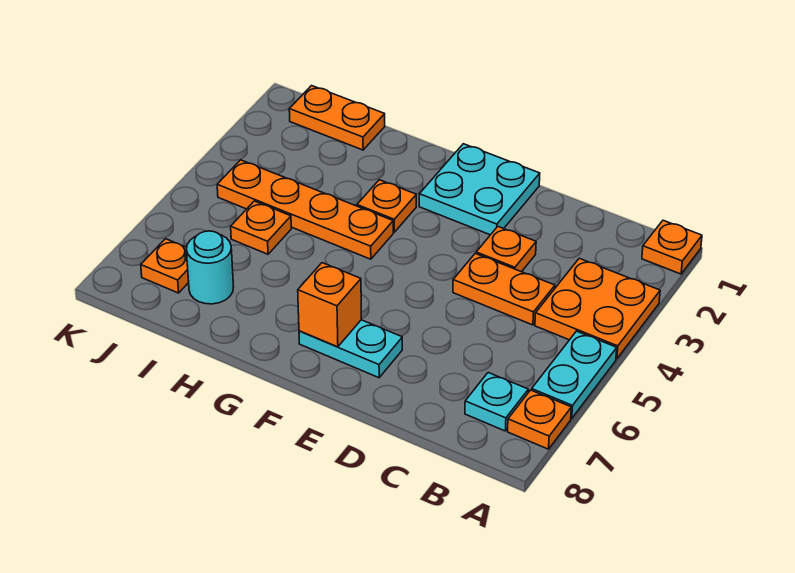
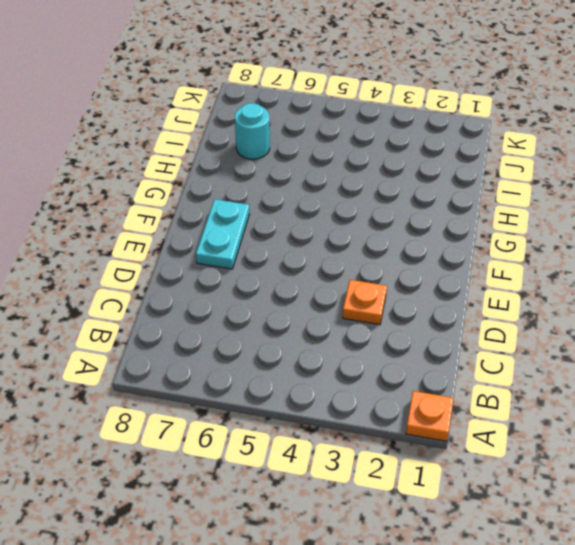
none -> orange plate A3:B4 level 1
none -> cyan plate A5:A6 level 1
none -> orange plate A7 level 1

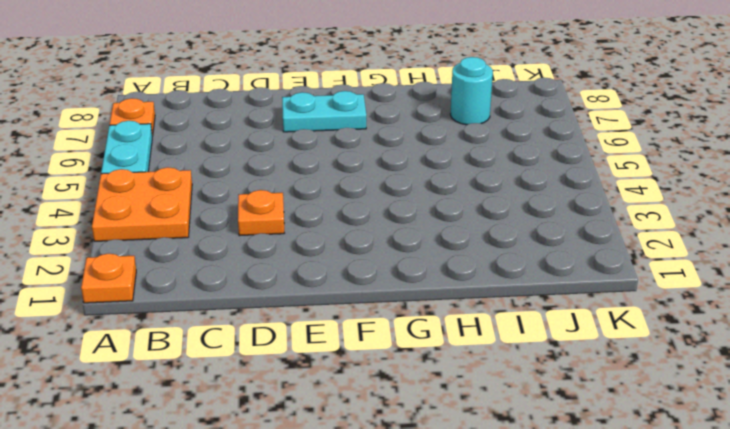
none -> cyan plate B7 level 1
none -> orange plate C4:D4 level 1
none -> cyan plate E1:F2 level 1

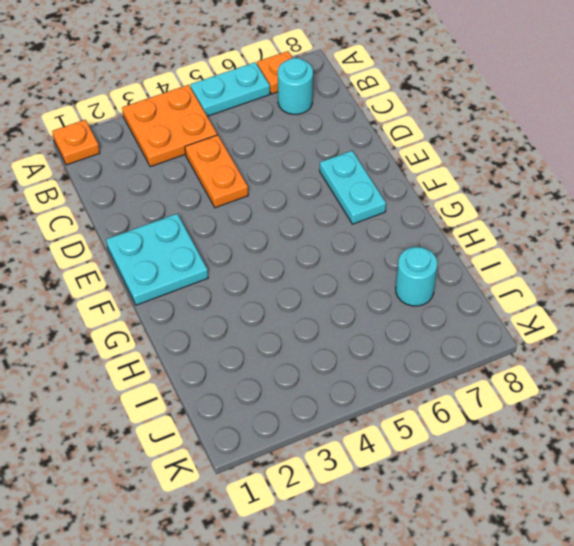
cyan round brick B7 level 1 -> cyan plate B7 level 1
none -> orange plate D3 level 1
none -> orange plate G3 level 1
none -> orange plate G4:J4 level 1

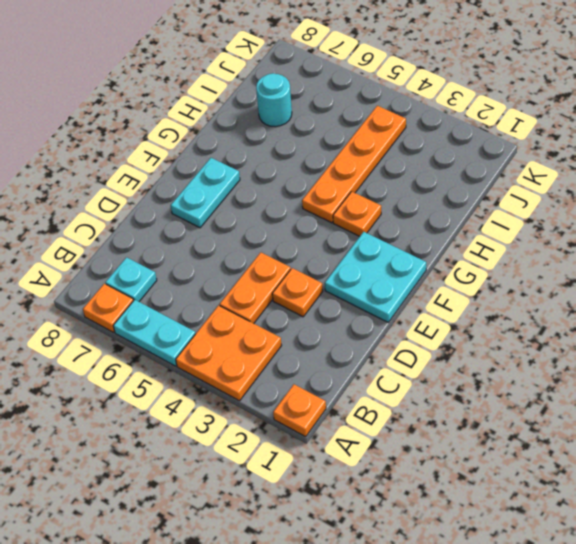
none -> orange plate I1:J1 level 1
none -> orange plate I5 level 1
none -> orange plate J7 level 1

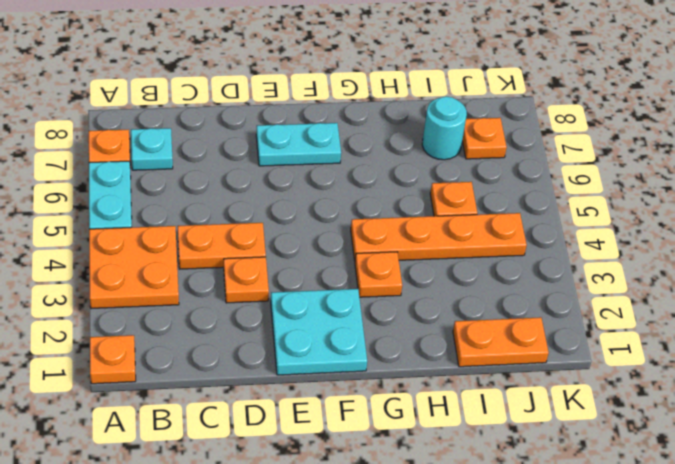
none -> orange brick F7 level 2

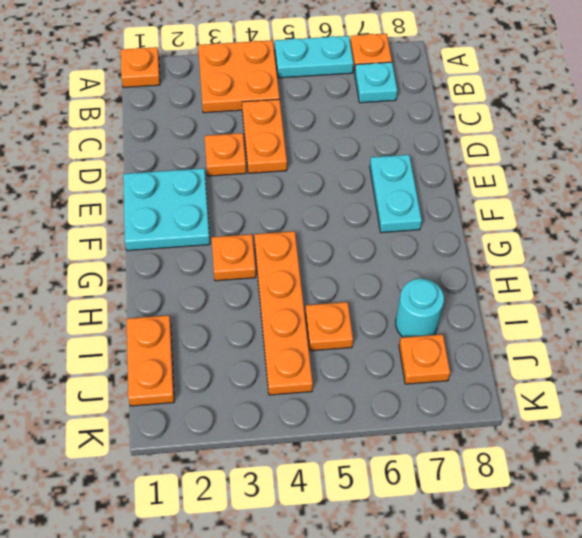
none -> orange brick F7 level 2

